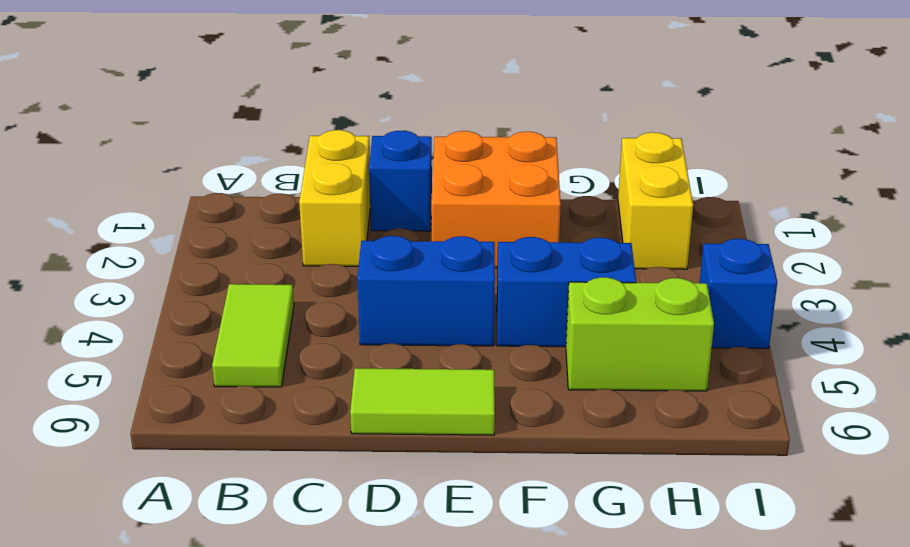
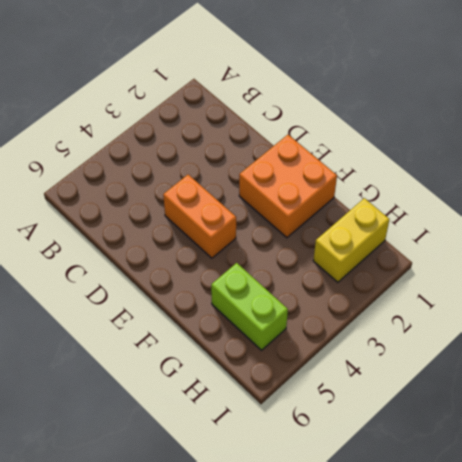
orange brick D4:E4 level 1 -> blue brick D4:E4 level 1
none -> lime tile B4:B5 level 1
none -> yellow brick C1:C2 level 1

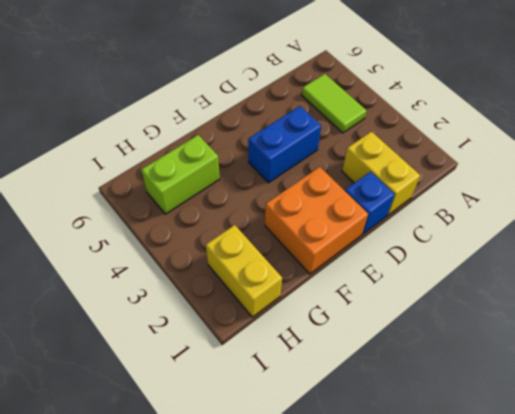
none -> lime tile D6:E6 level 1
none -> blue brick F4:G4 level 1

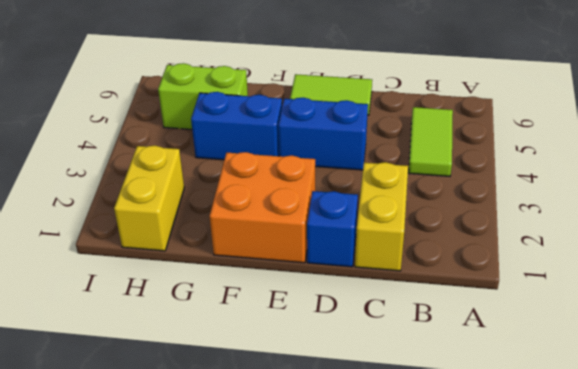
none -> blue brick I4 level 1

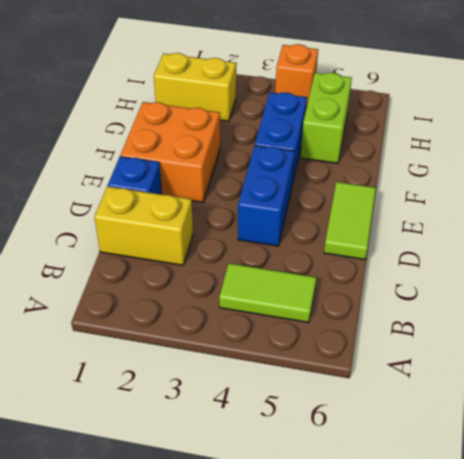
orange brick I4 level 1 -> blue brick I4 level 1

